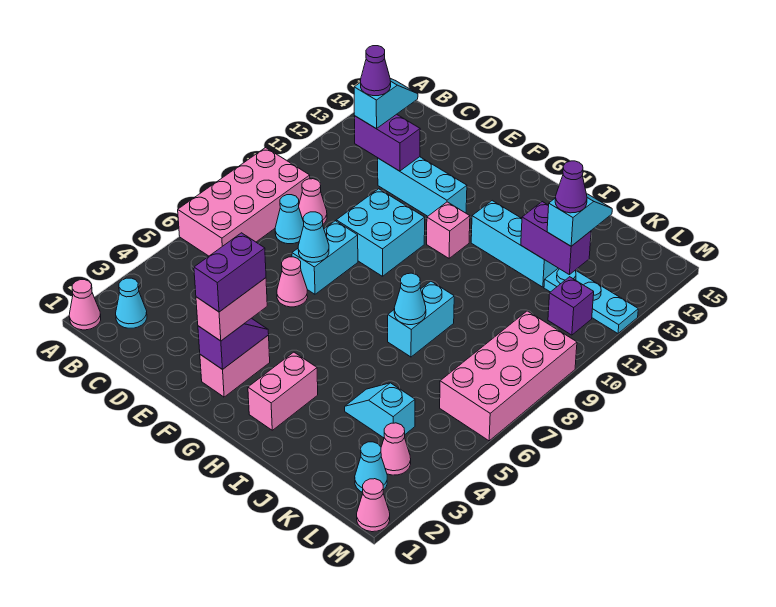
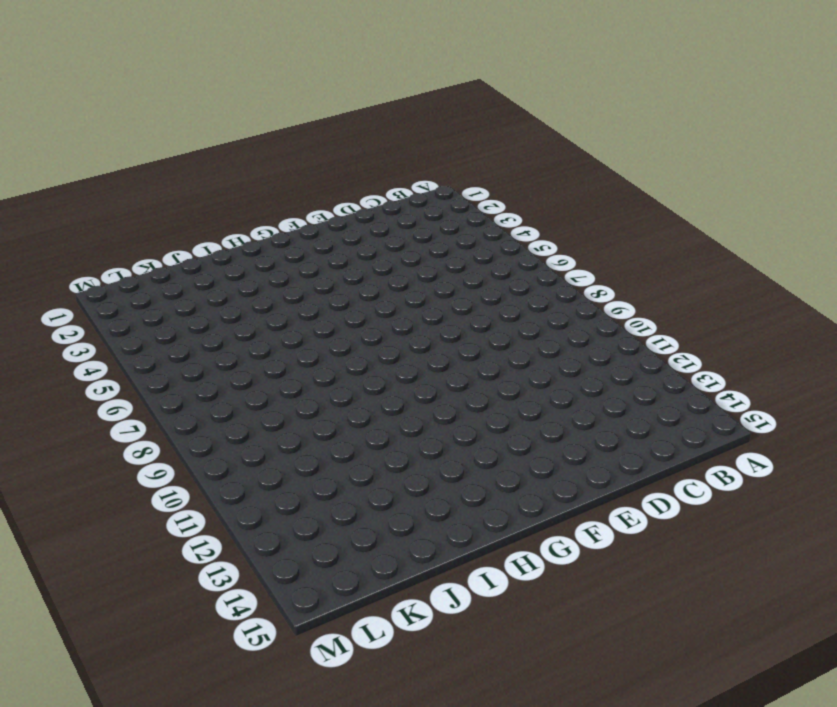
none -> pink cone A1 level 1
none -> pink brick A6:B9 level 1
none -> cyan cone B2 level 1
none -> cyan cone C8 level 1

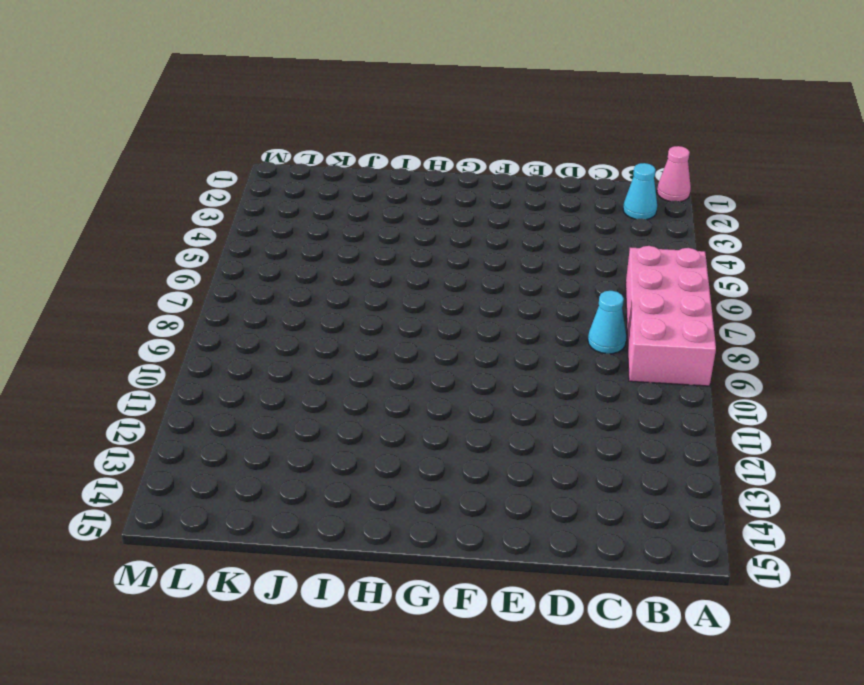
none -> pink cone C9 level 1
none -> cyan brick D12:F12 level 1
none -> pink cone E6 level 1
none -> cyan brick E7:E8 level 1

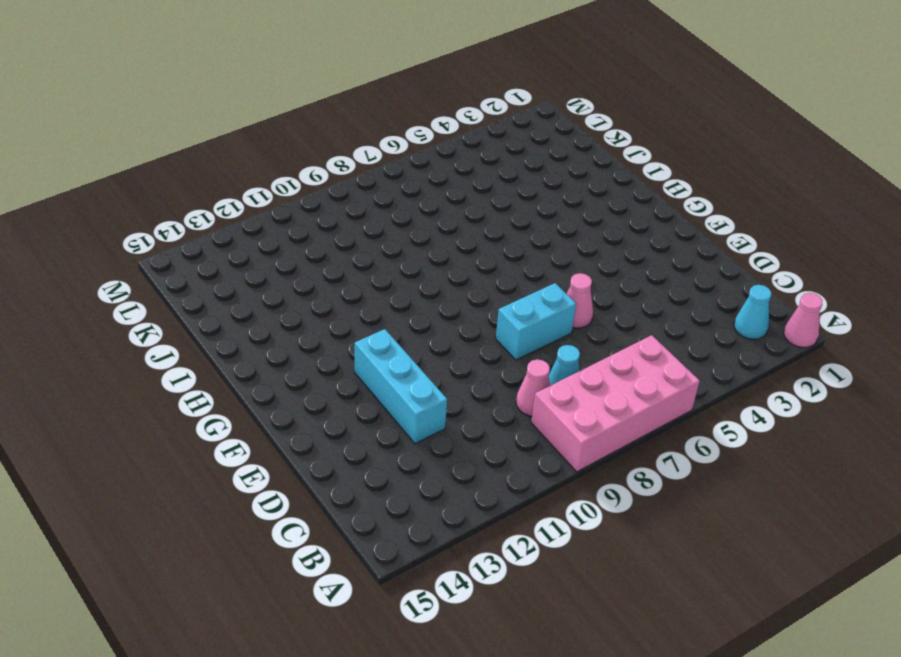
none -> cyan brick E9:F10 level 1
none -> pink brick F2:F3 level 1
none -> pink brick G11 level 1
none -> pink brick H2:H3 level 1

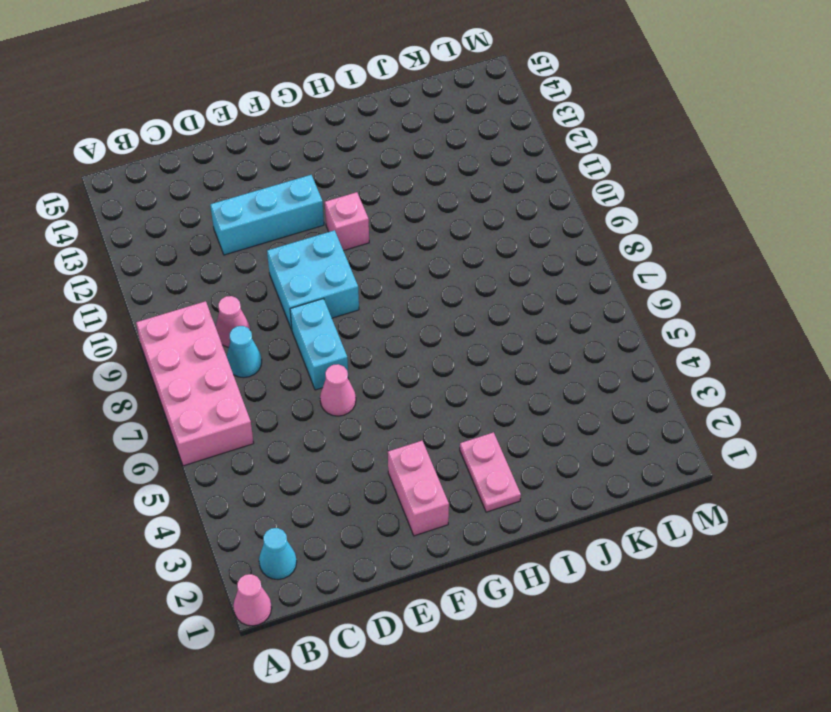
pink plate H2:H3 level 1 -> pink brick H2:H3 level 1
none -> cyan brick H12:J12 level 1
none -> cyan brick I7:I8 level 1
none -> cyan slope J4:K4 level 1 top K
none -> cyan plate K12:M12 level 1

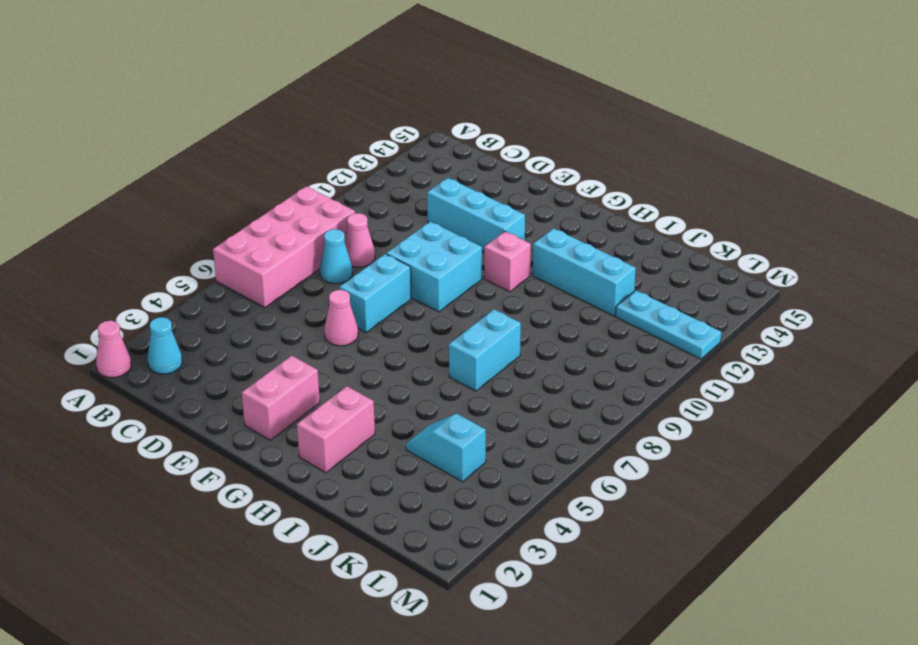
none -> cyan cone L2 level 1
none -> pink cone L3 level 1
none -> pink brick L6:M9 level 1
none -> purple brick L11 level 1

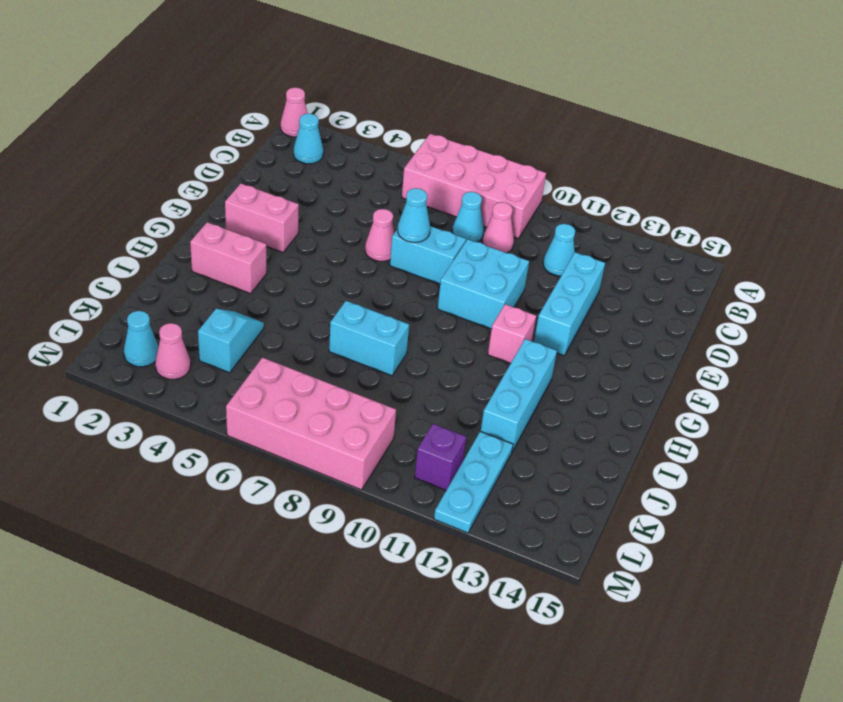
cyan cone C11 level 1 -> cyan cone I7 level 2
none -> pink cone M1 level 1
none -> purple brick C12:D12 level 2
none -> purple slope F2:F3 level 2 top 2
none -> purple brick J12:K12 level 2

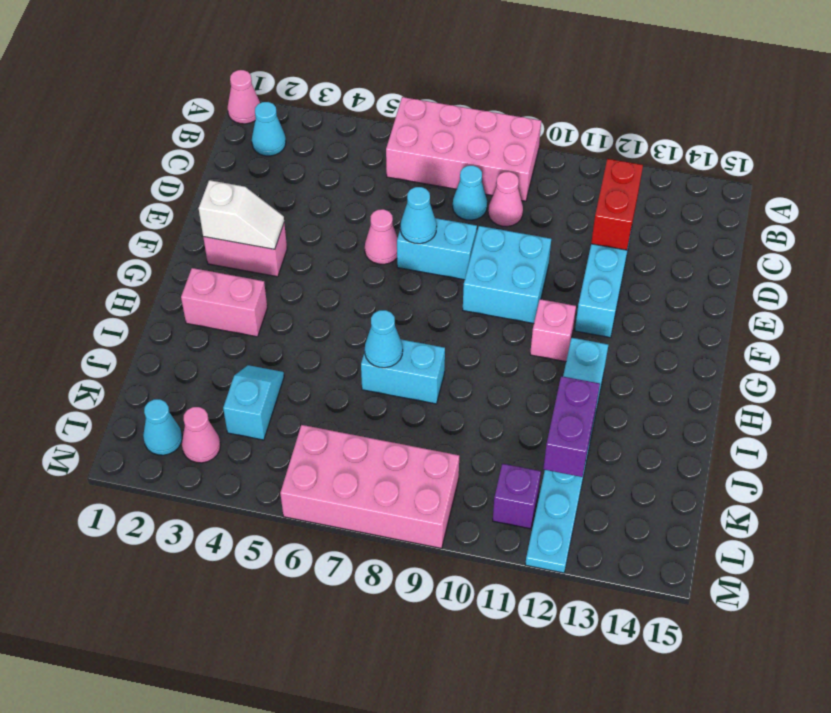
red brick C12:D12 level 2 -> purple brick C12:D12 level 2
white slope F2:F3 level 2 top 2 -> purple slope F2:F3 level 2 top 2
none -> pink cone M1 level 1
none -> cyan slope C12:C13 level 3 top 12
none -> pink brick F2:F3 level 3
none -> cyan slope K12:K13 level 3 top 12

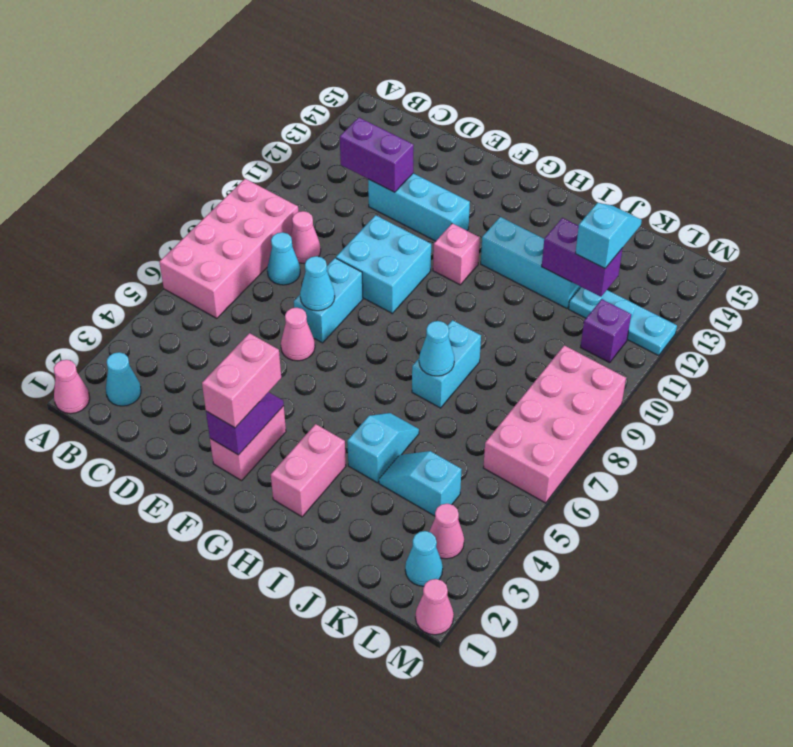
cyan slope I4:I5 level 1 top 4 -> cyan slope C12:C13 level 3 top 12
none -> purple cone C12 level 4
none -> purple brick F2:F3 level 4
none -> purple cone K12 level 4

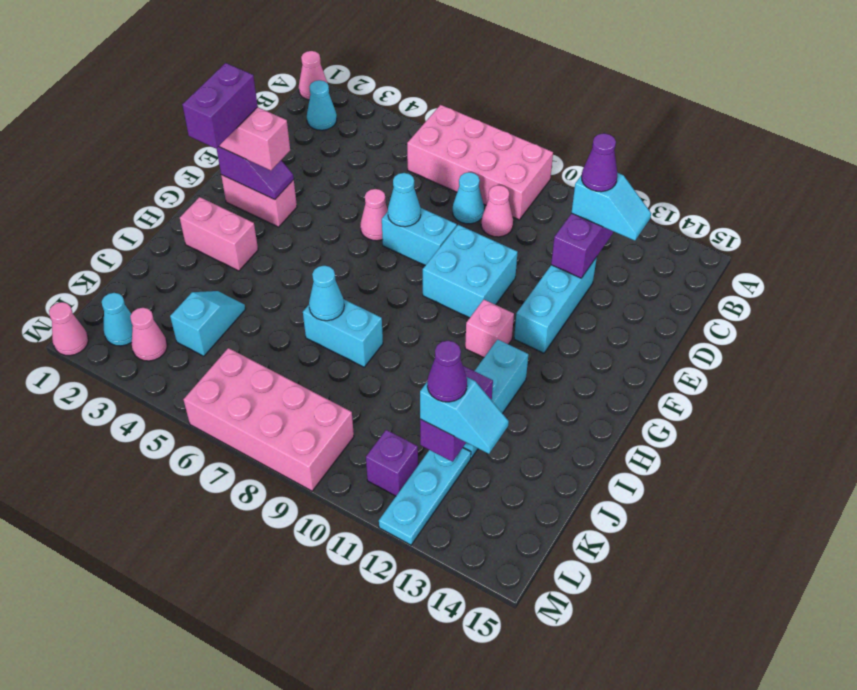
purple brick F2:G2 level 4 -> purple brick F2:F3 level 4

